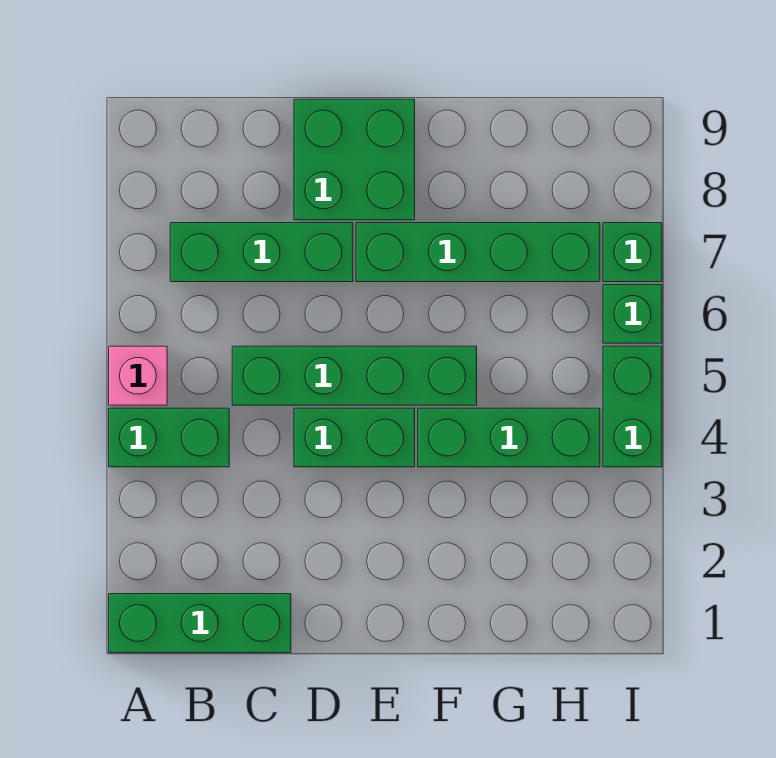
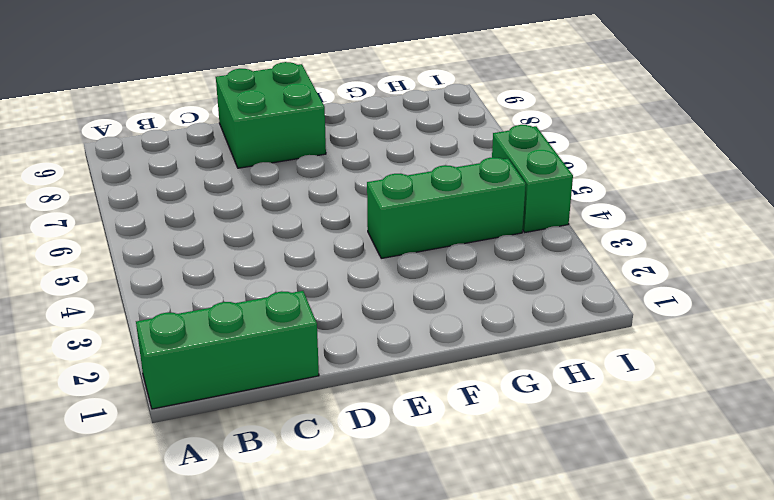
none -> green brick A4:B4 level 1
none -> pink brick A5 level 1
none -> green brick B7:D7 level 1

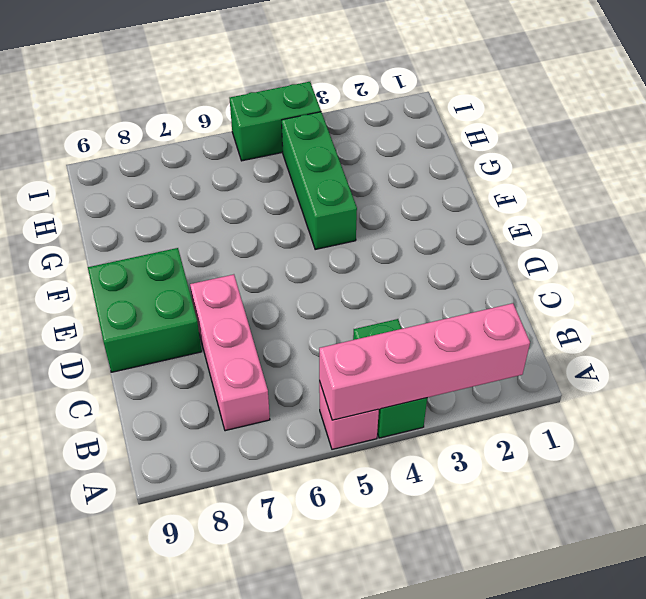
pink brick A2:A5 level 2 -> none
pink brick B7:D7 level 1 -> green brick B7:D7 level 1
none -> green brick A1:C1 level 1
none -> green brick C5:F5 level 1
none -> green brick D4:E4 level 1

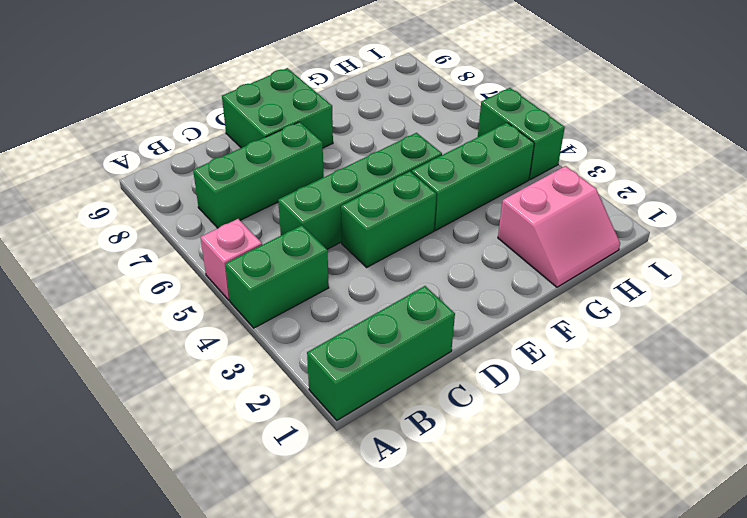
pink slope G1:H2 level 1 top 2 -> none
none -> green brick E7:H7 level 1
none -> green brick I6 level 1
none -> green brick I7 level 1

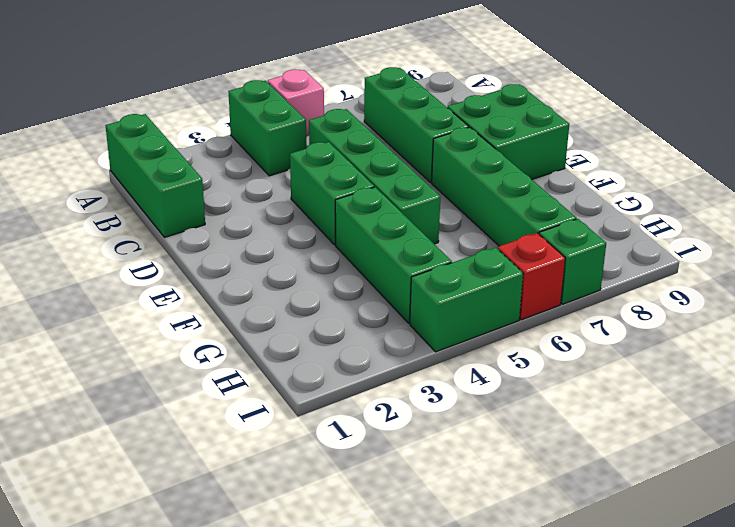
red brick I6 level 1 -> green brick I6 level 1

